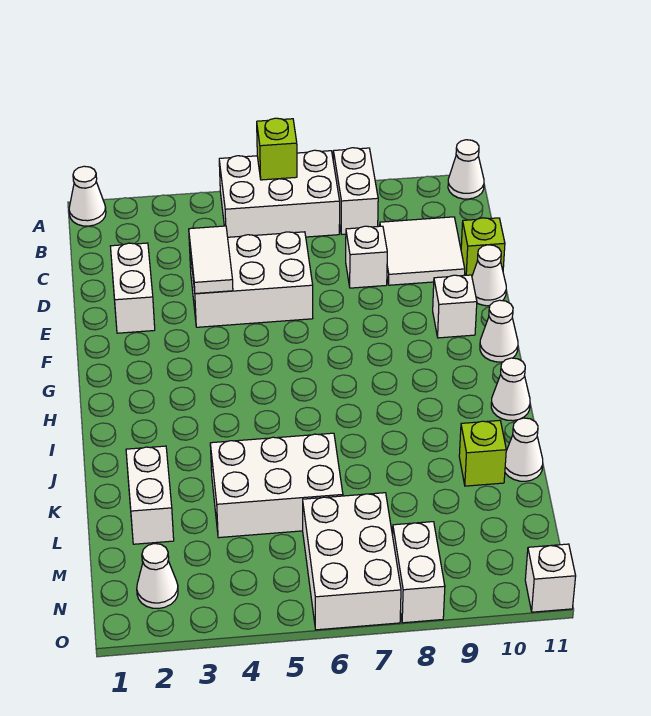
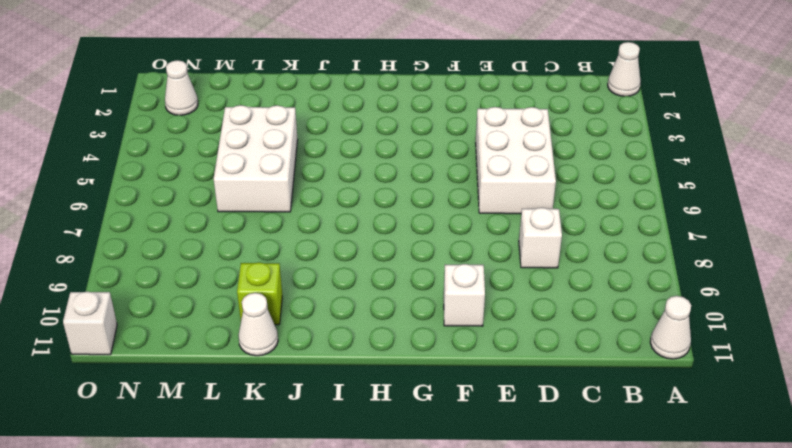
none -> white brick A5:B7 level 1
none -> white brick A8:B8 level 1
none -> white tile C9:D10 level 1

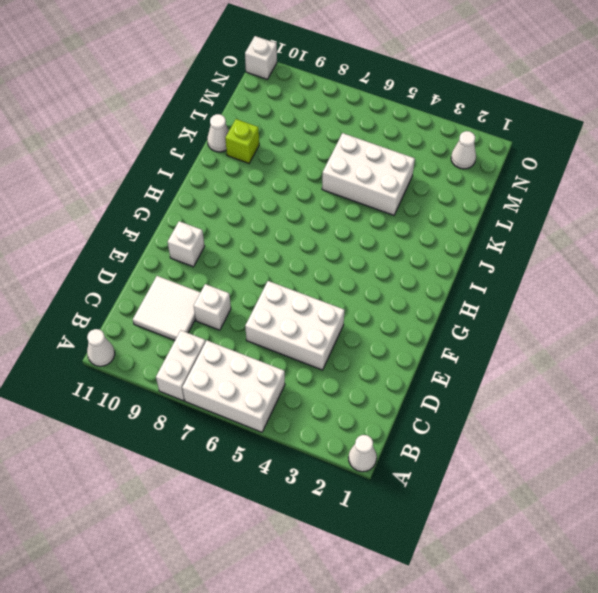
none -> white brick D2:E2 level 1
none -> lime brick D11 level 1
none -> white cone E11 level 1

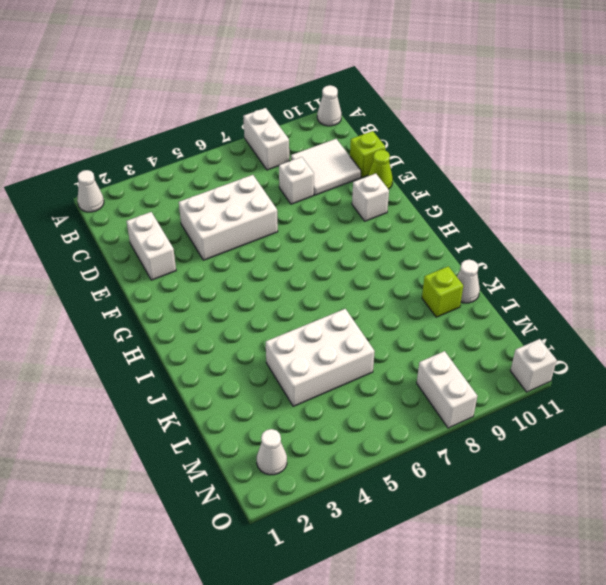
lime cone E11 level 1 -> white cone E11 level 1
none -> white brick A5:B7 level 1
none -> white cone G11 level 1
none -> white cone I11 level 1

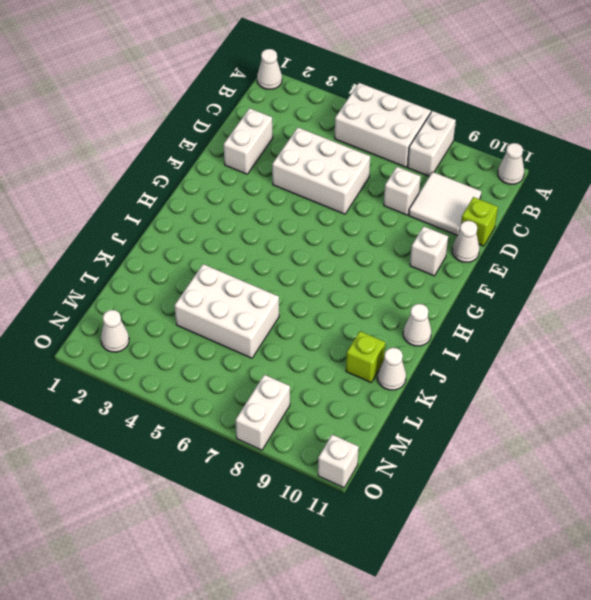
none -> white cone G11 level 1
none -> white brick K2:L2 level 1
none -> white brick M6:O7 level 1

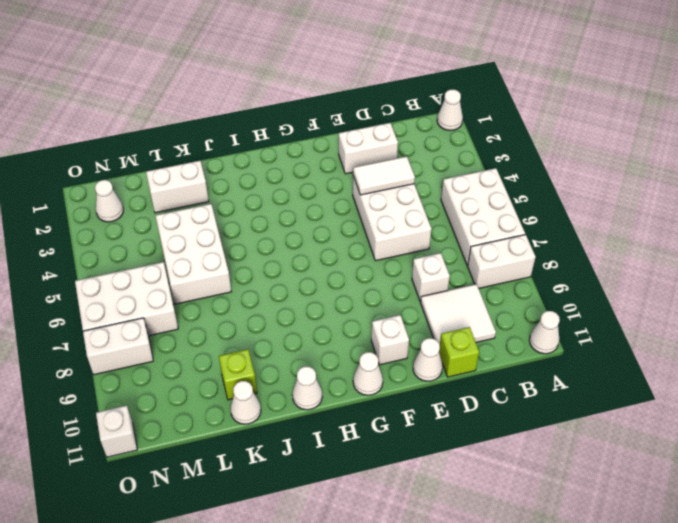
none -> lime brick A6 level 2

